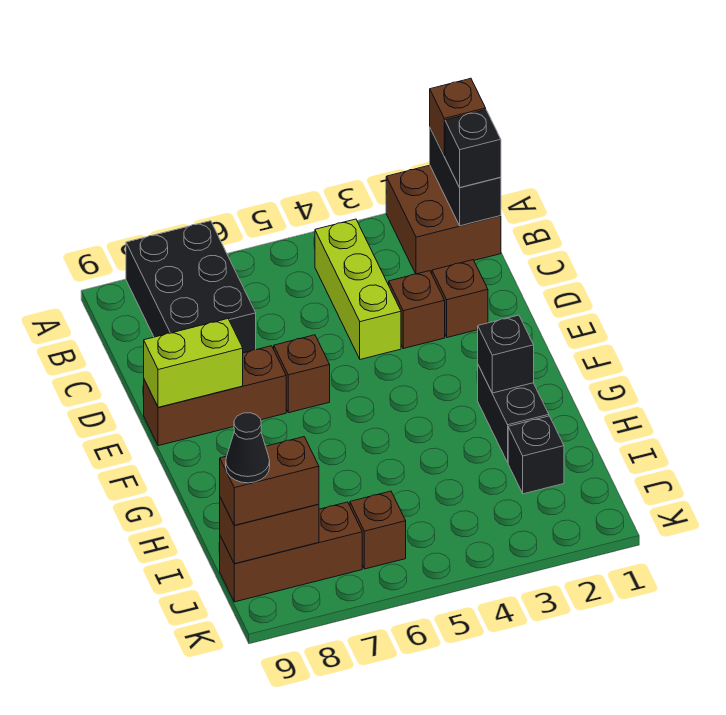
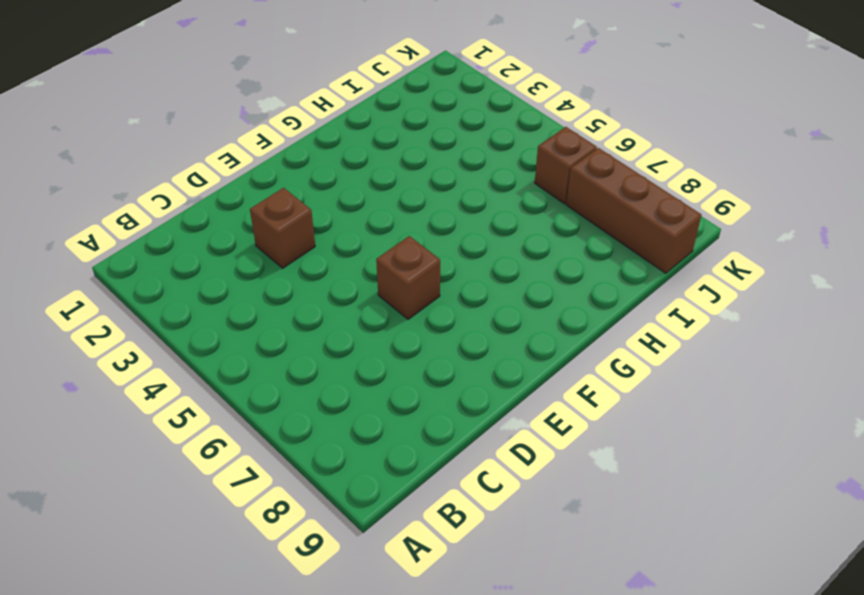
none -> brown brick A1:B2 level 1
none -> black brick A7:C8 level 1
none -> lime brick B4:D4 level 1

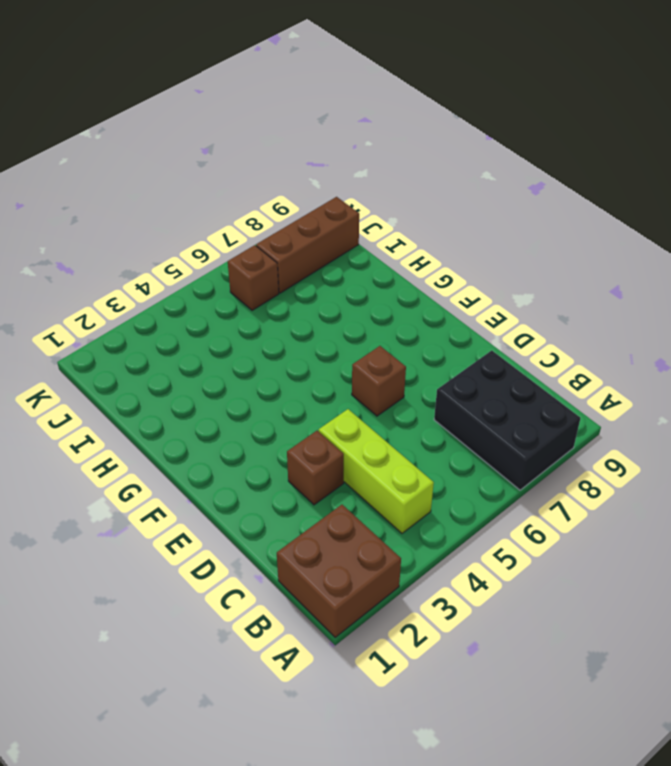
none -> brown brick D2 level 1
none -> brown brick E7:E9 level 1
none -> black brick G2:H2 level 1

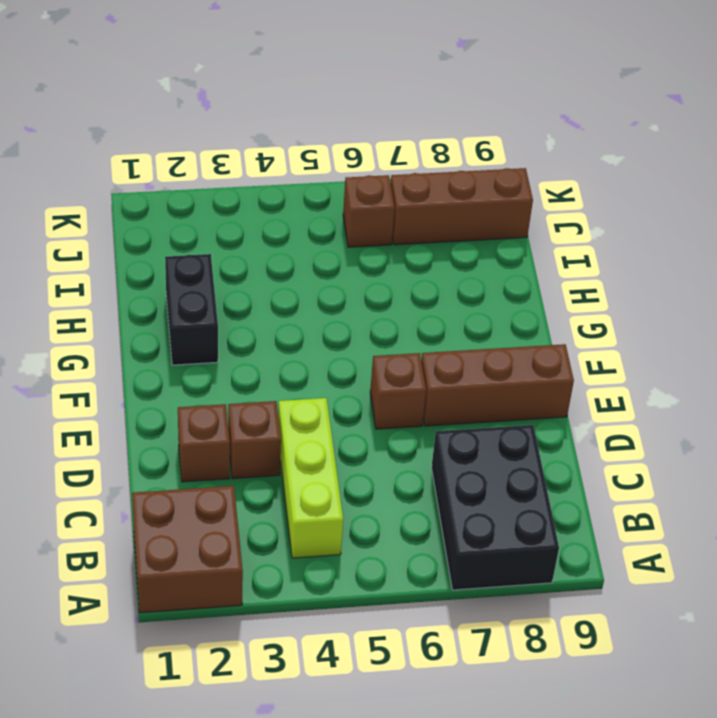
none -> black brick I2 level 1
none -> black brick A1:B1 level 2
none -> lime brick E8:E9 level 2

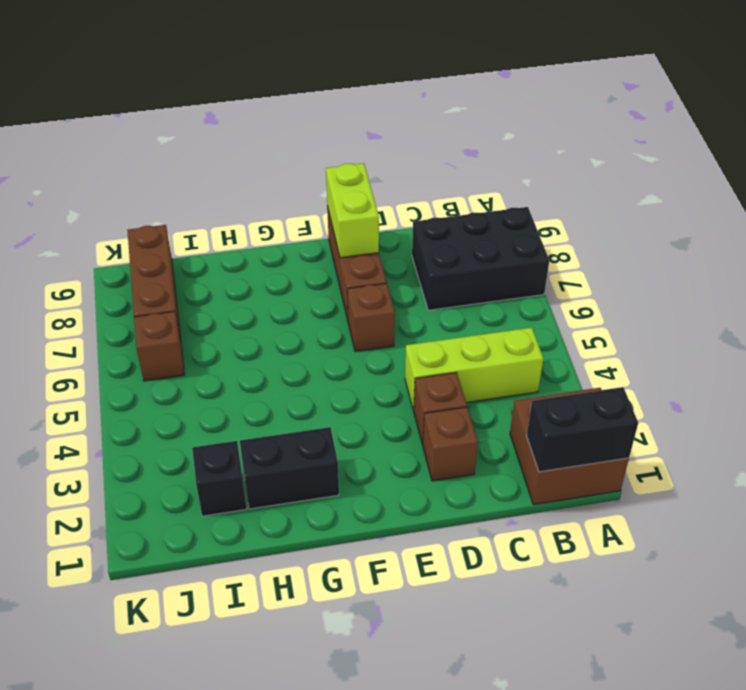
none -> black brick G2 level 2
none -> brown brick J8:J9 level 2
none -> brown brick A1 level 3

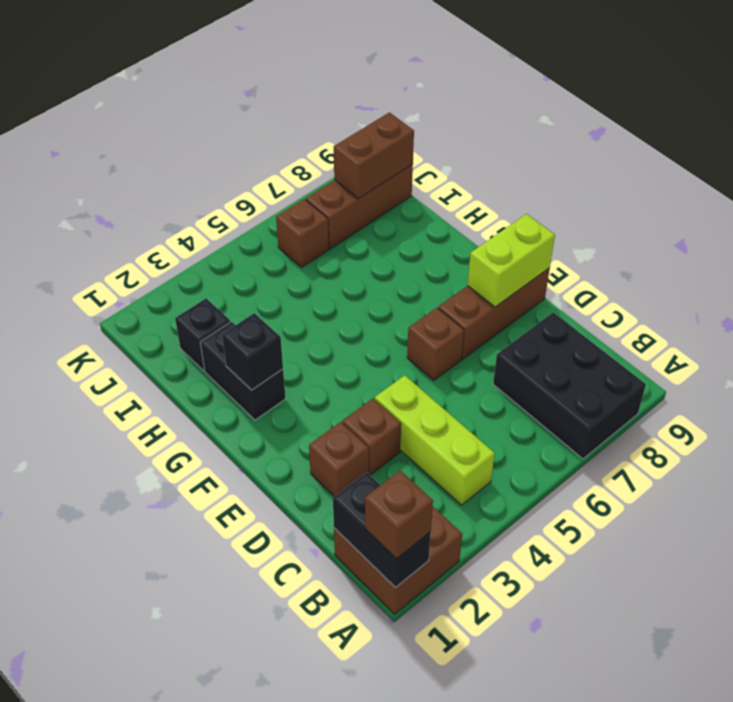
none -> black brick B1 level 3
none -> brown brick J8:J9 level 3
none -> black cone J9 level 4

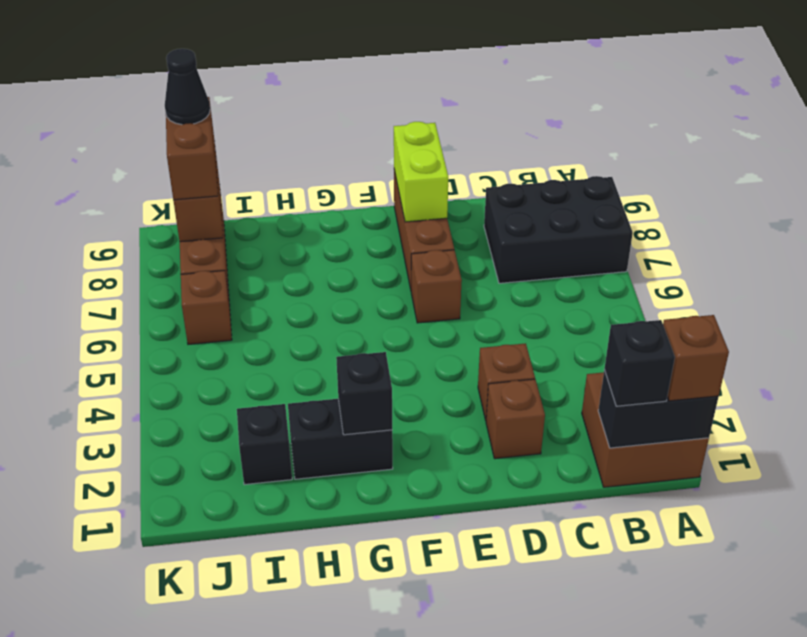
none -> lime brick B4:D4 level 1

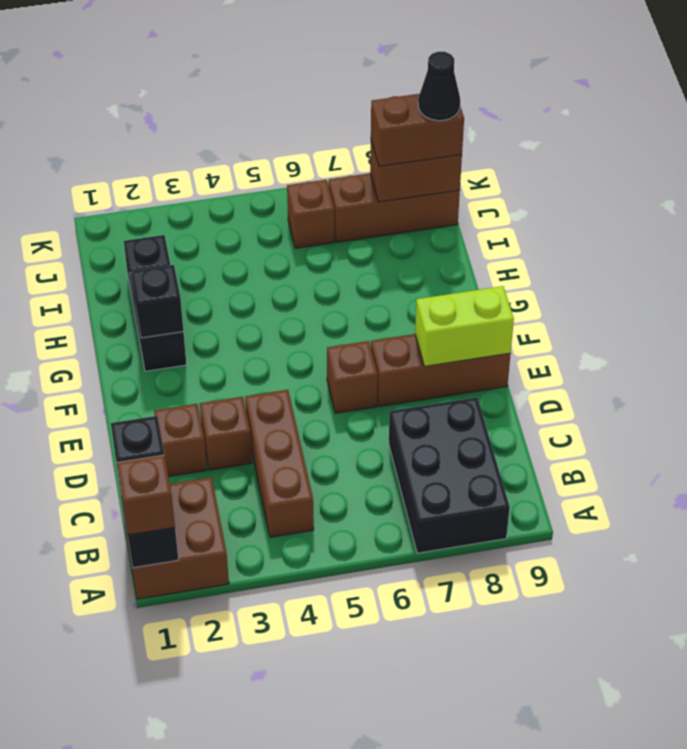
brown brick B4:D4 level 1 -> lime brick B4:D4 level 1

